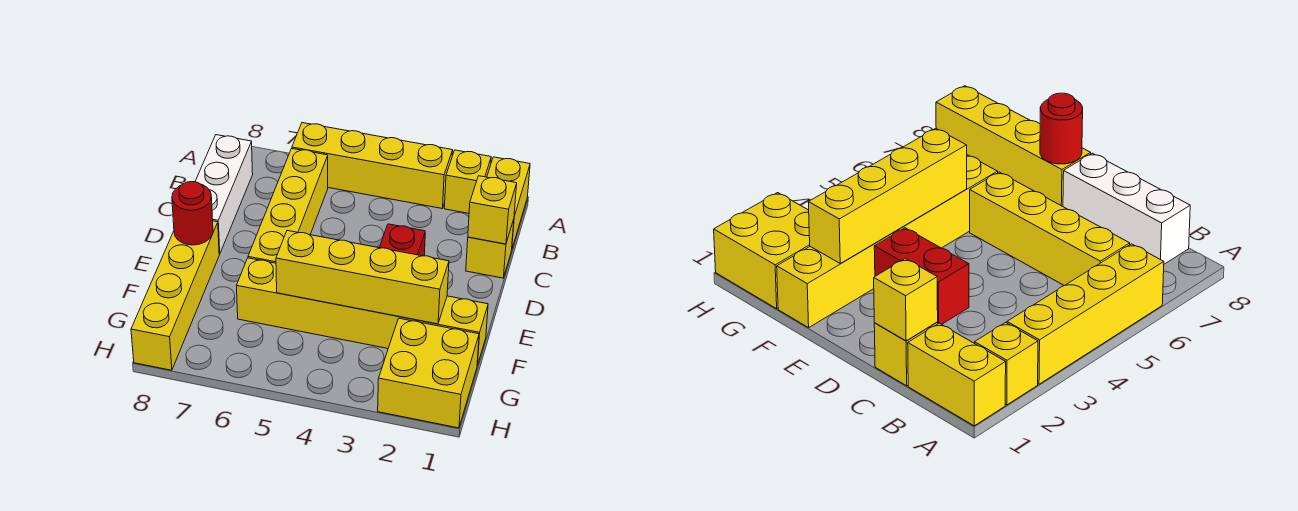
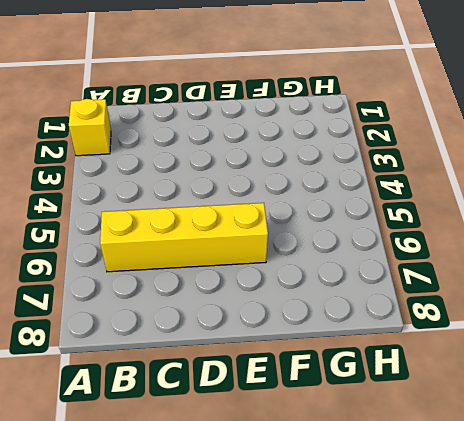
none -> yellow brick A1:B1 level 1
none -> yellow brick A3:A6 level 1
none -> white brick B8:D8 level 1

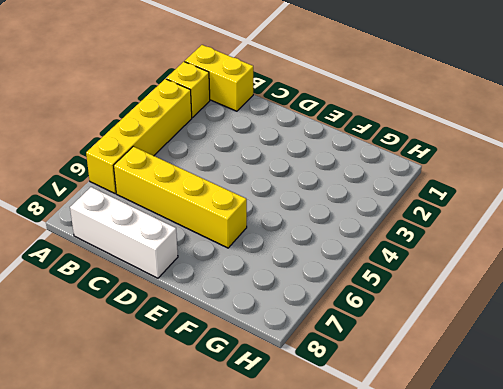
none -> yellow brick C1 level 1
none -> red brick D3:E3 level 1
none -> yellow brick E8:H8 level 1

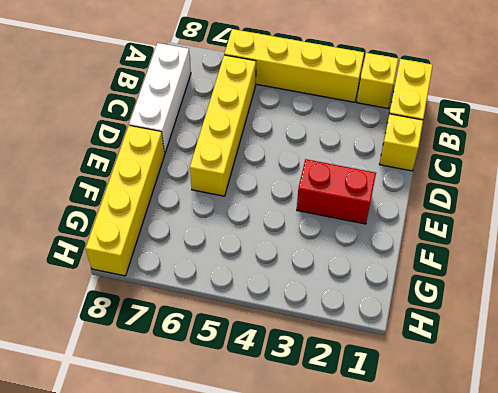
red brick E2:E3 level 1 -> red brick D3:E3 level 1
none -> yellow brick F1:F6 level 1
none -> yellow brick G1:H2 level 1
none -> yellow brick C1 level 2

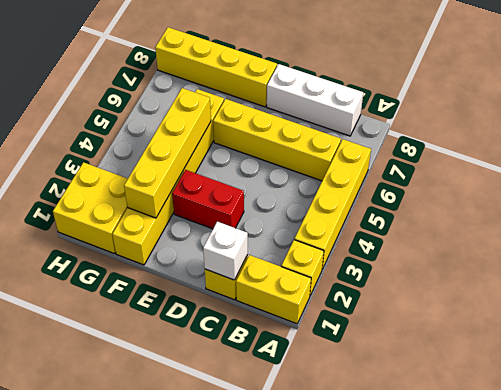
white brick C1 level 2 -> yellow brick C1 level 2
none -> red round brick E8 level 2

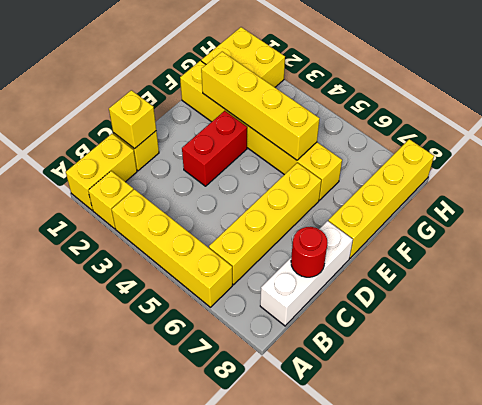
red round brick C8 level 2 -> red round brick E8 level 2

